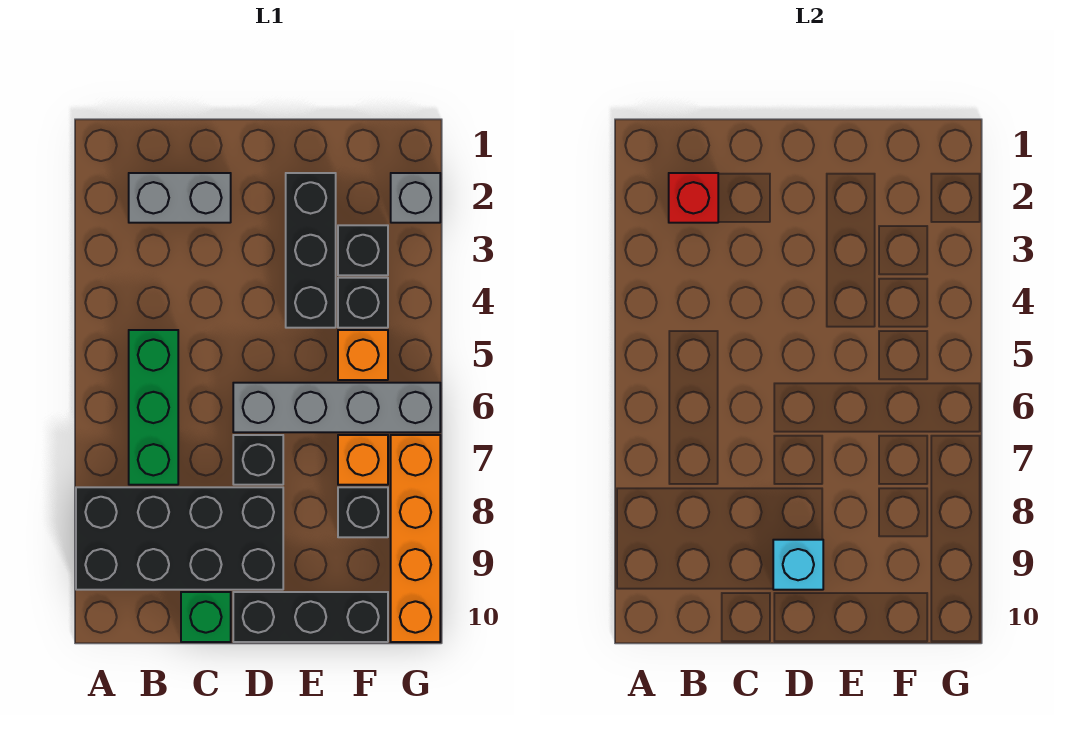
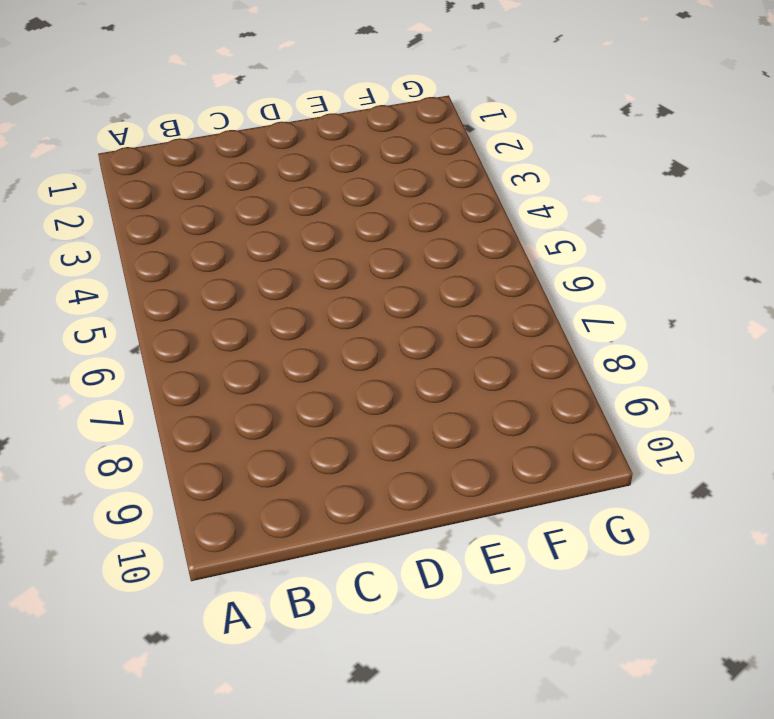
none -> black brick A8:D9 level 1
none -> grey brick B2:C2 level 1
none -> green brick B5:B7 level 1

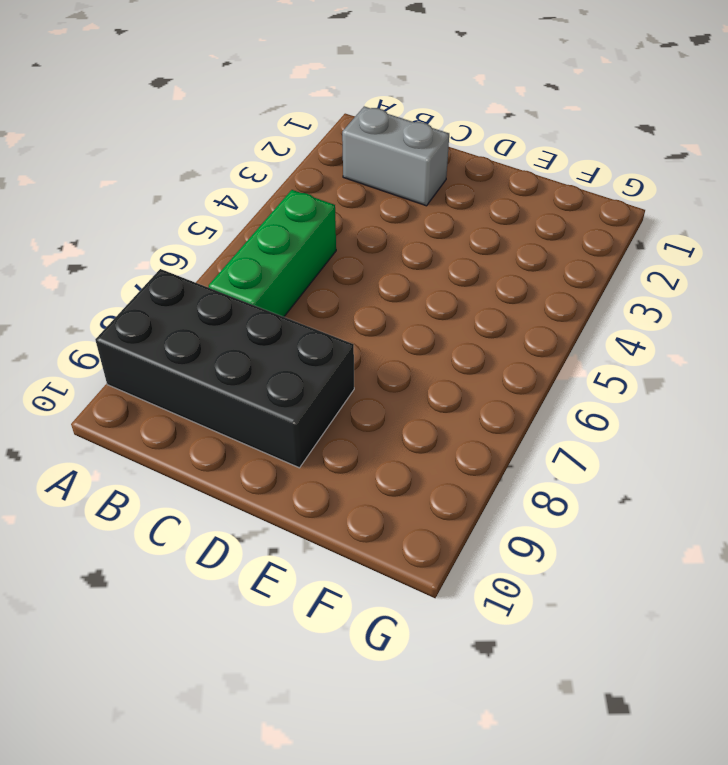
none -> green brick C10 level 1
none -> grey brick D6:G6 level 1
none -> black brick D7 level 1

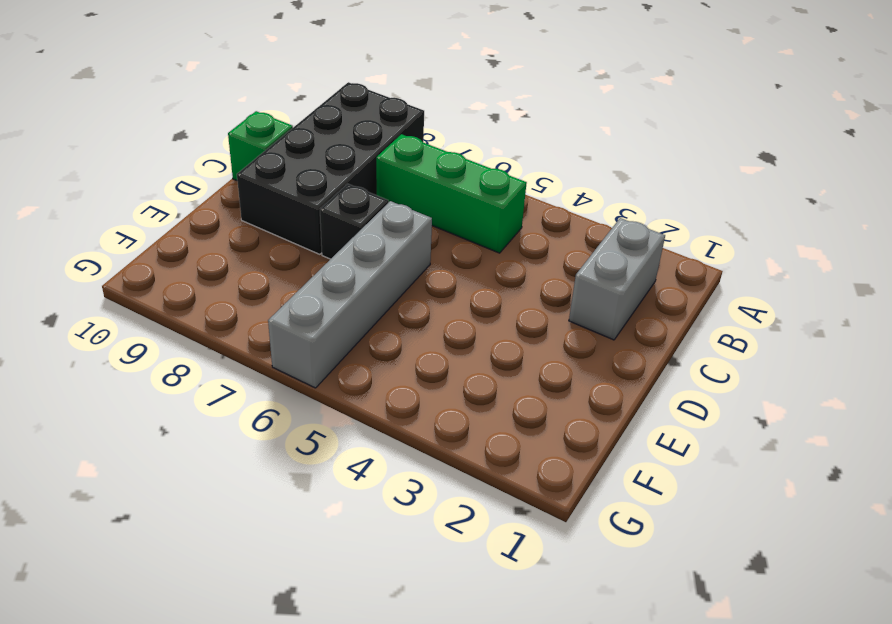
none -> black brick D10:F10 level 1
none -> black brick E2:E4 level 1
none -> black brick F3 level 1

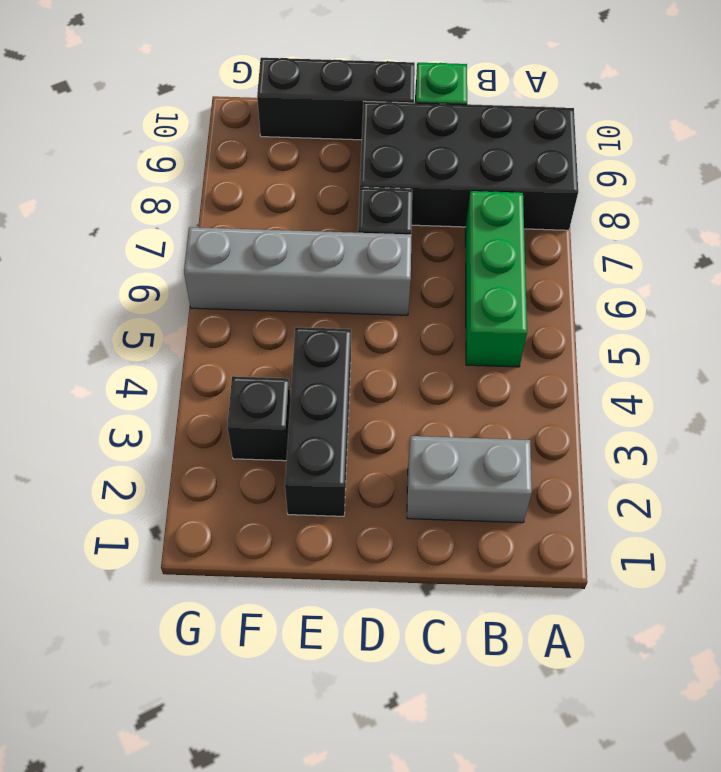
none -> black brick F4 level 1
none -> orange brick F5 level 1
none -> orange brick F7 level 1

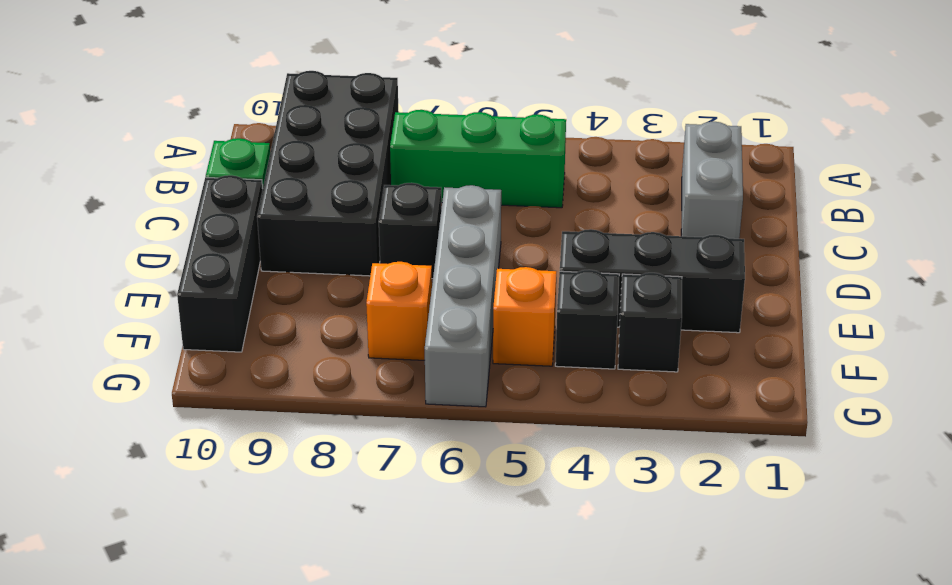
none -> black brick F8 level 1
none -> grey brick G2 level 1
none -> orange brick G7:G10 level 1

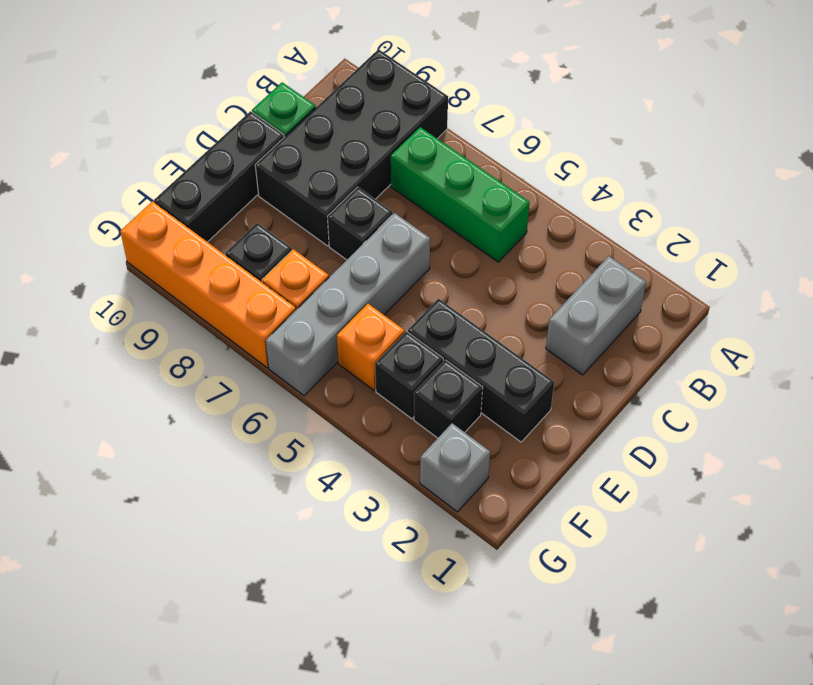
none -> red brick B2 level 2
none -> cyan brick D9 level 2

